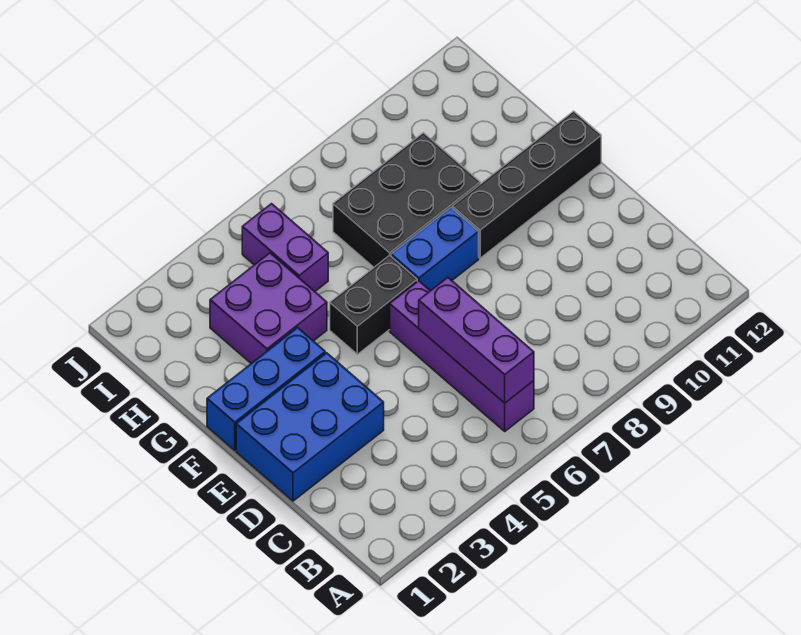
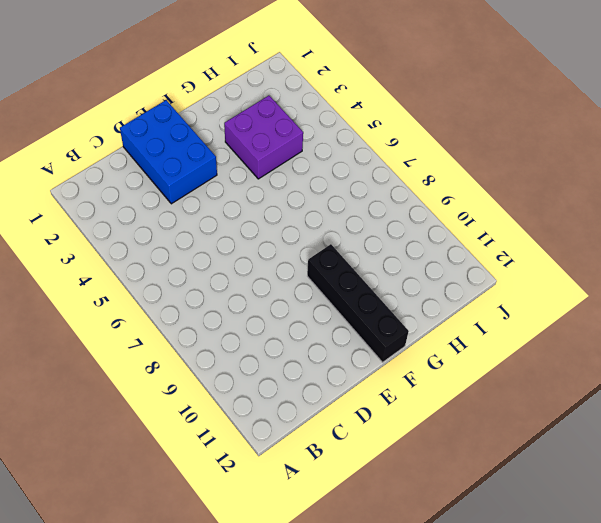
none -> purple brick B6:E6 level 1
none -> blue brick F1:F3 level 1

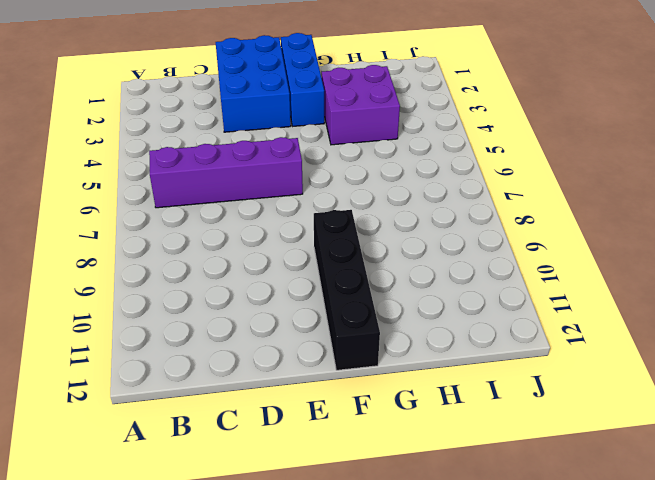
none -> black brick F5:F6 level 1
none -> blue brick F7:F8 level 1

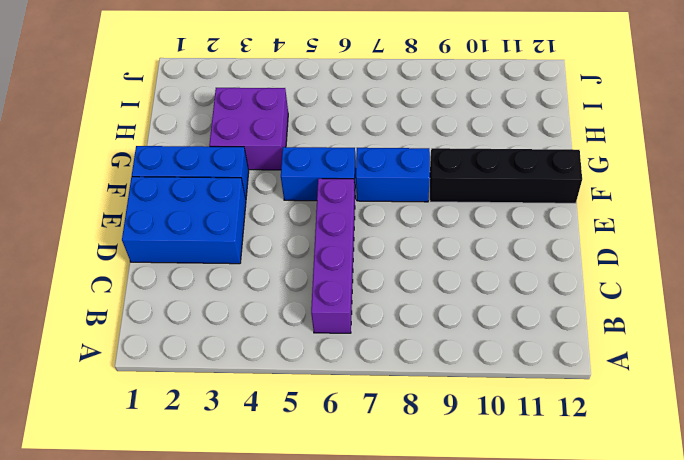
blue brick F5:F6 level 1 -> black brick F5:F6 level 1
none -> black brick G7:H9 level 1
none -> purple brick H5:I5 level 1

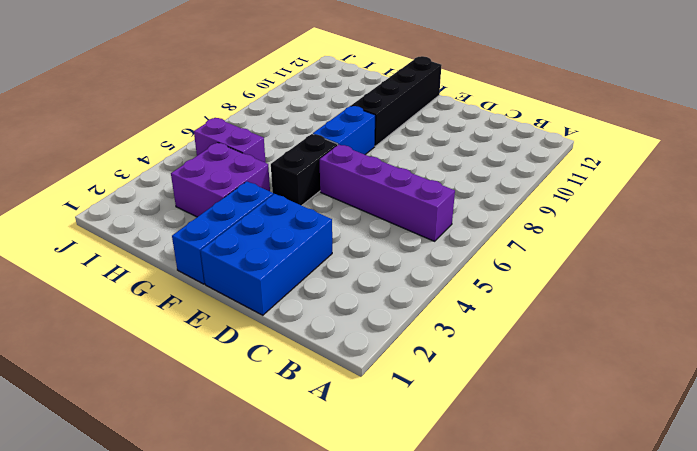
none -> black brick G7:H9 level 1
none -> purple brick B6:D6 level 2

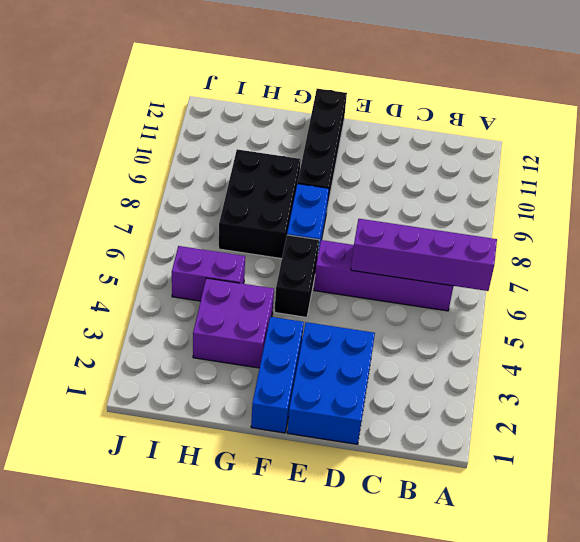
purple brick A6:D6 level 2 -> purple brick B6:D6 level 2

